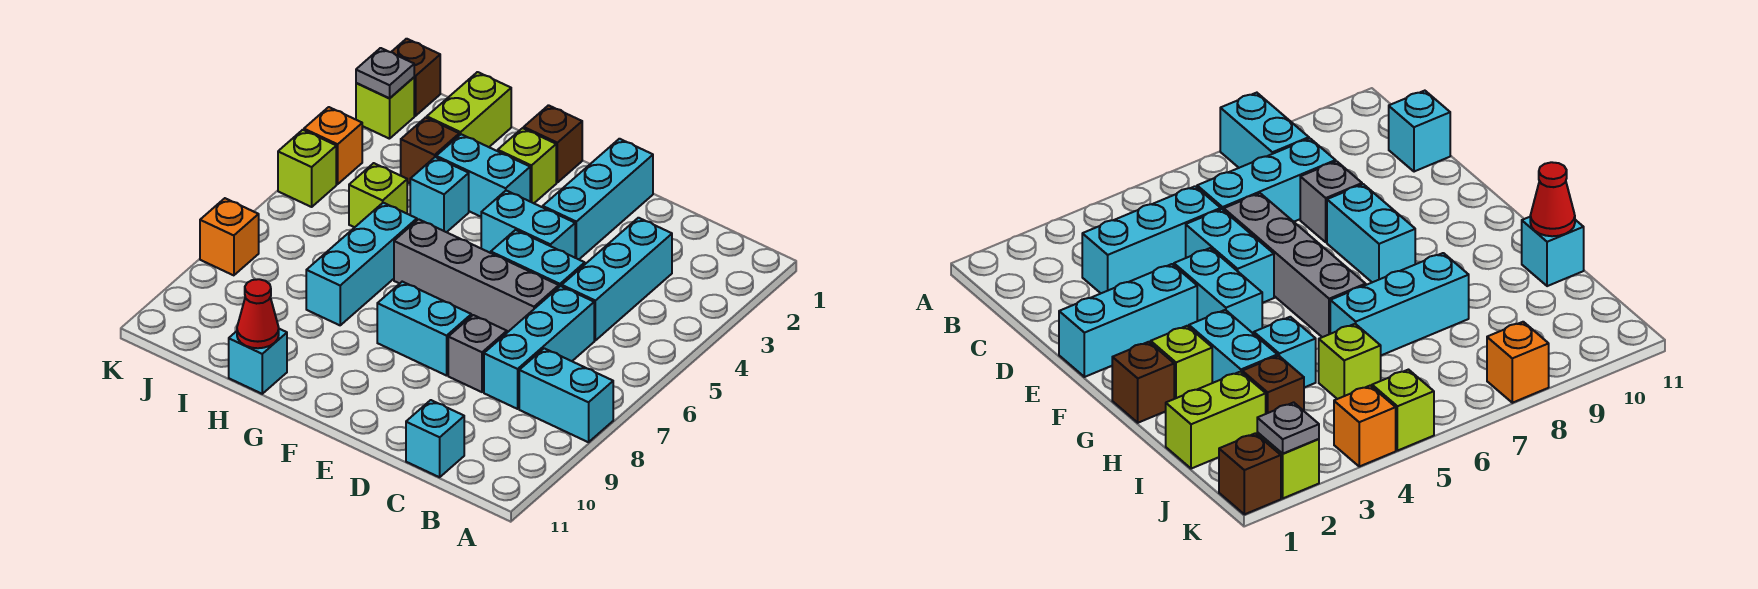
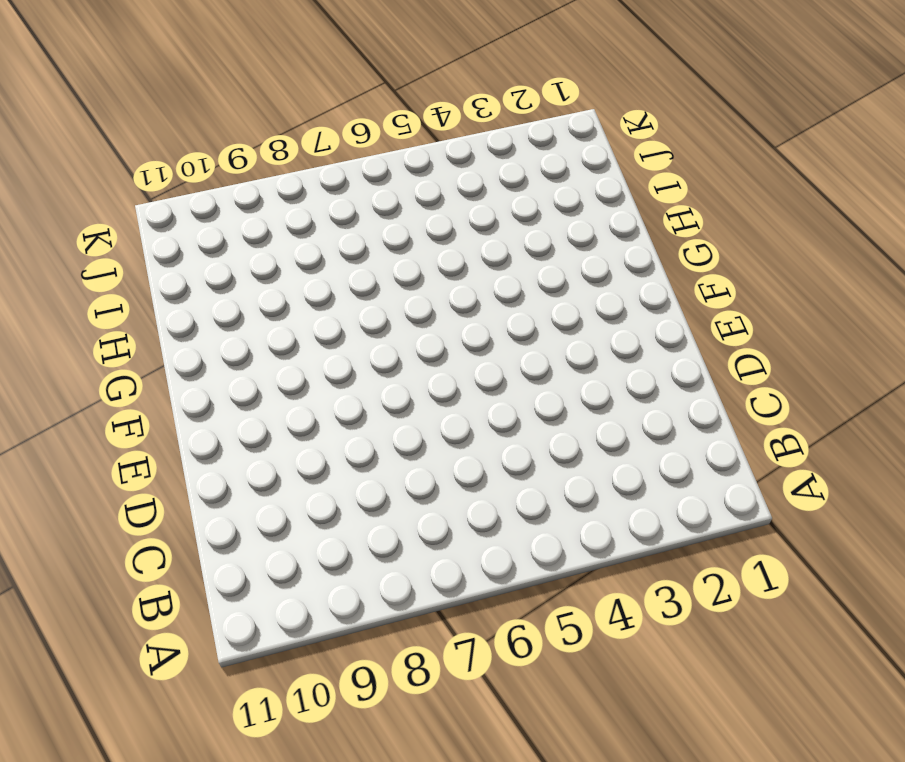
none -> cyan brick A8:B8 level 1
none -> cyan brick C3:C5 level 1
none -> cyan brick C6:C8 level 1

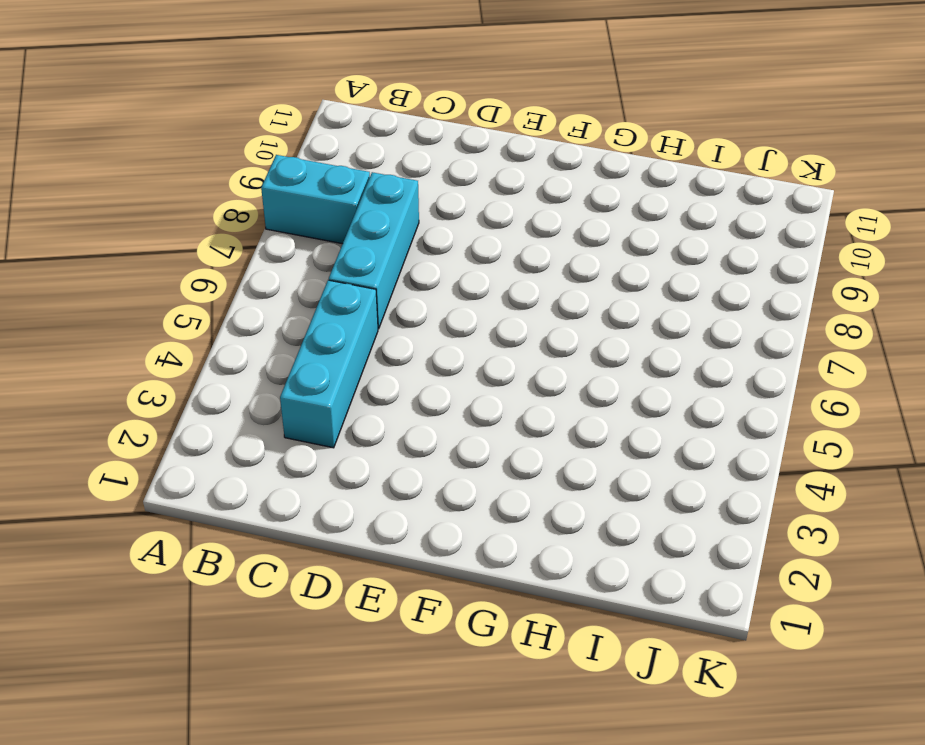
none -> cyan brick C11 level 1
none -> cyan brick D5:E5 level 1
none -> grey brick D6:G6 level 1

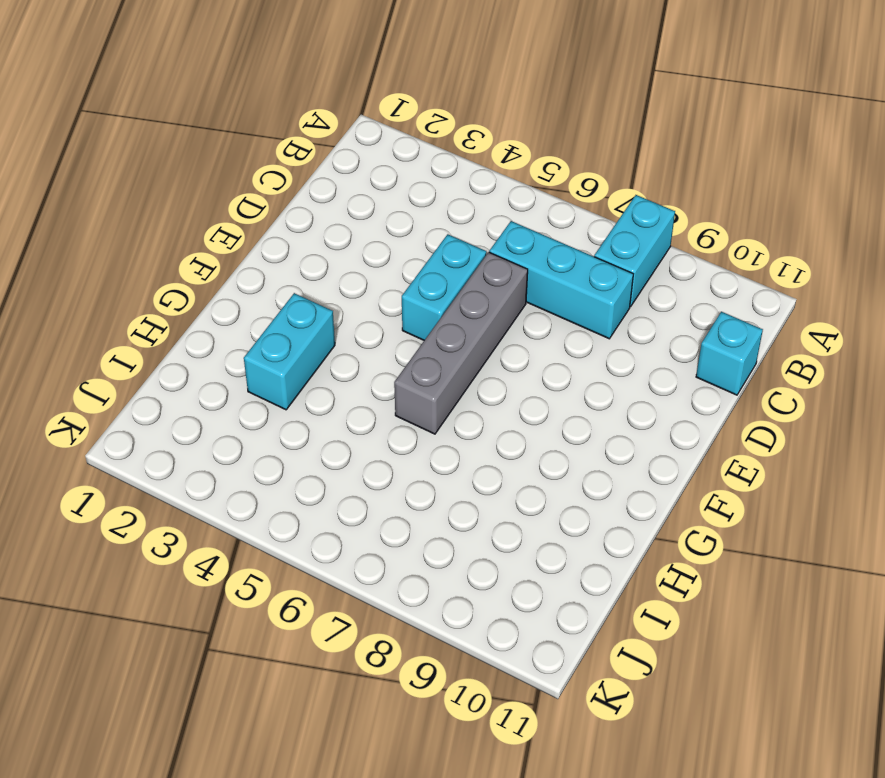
none -> cyan brick C3:C5 level 1
none -> grey brick D8 level 1
none -> cyan brick E1:E3 level 1

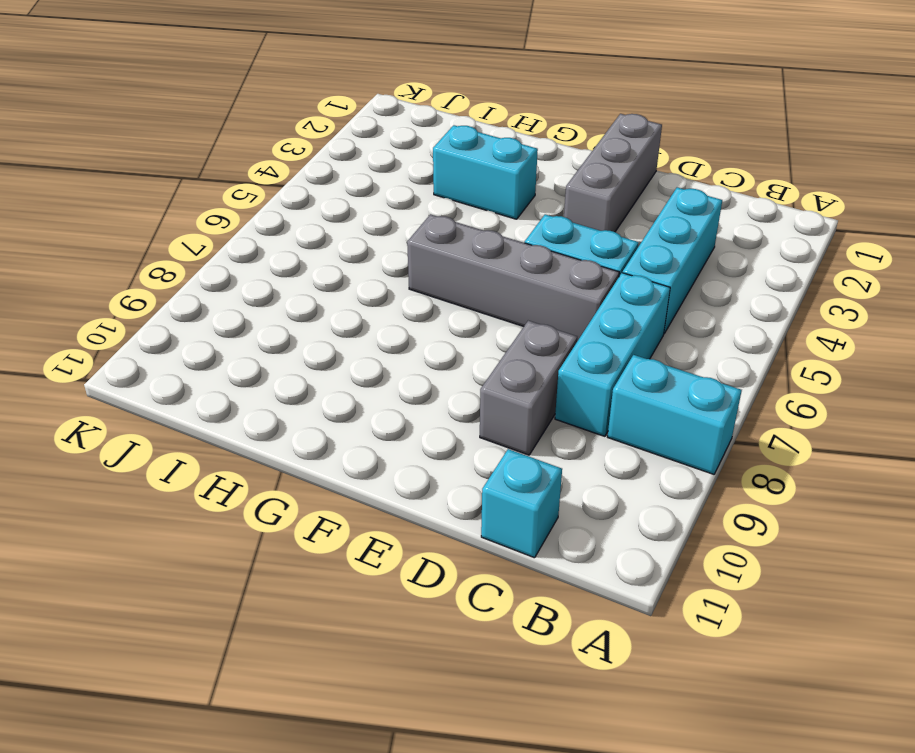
grey brick D8:D9 level 1 -> grey brick D8 level 1
grey brick E1:E3 level 1 -> cyan brick E1:E3 level 1
none -> cyan brick E4:F4 level 1
none -> cyan brick E8:F8 level 1
none -> brown brick G1 level 1

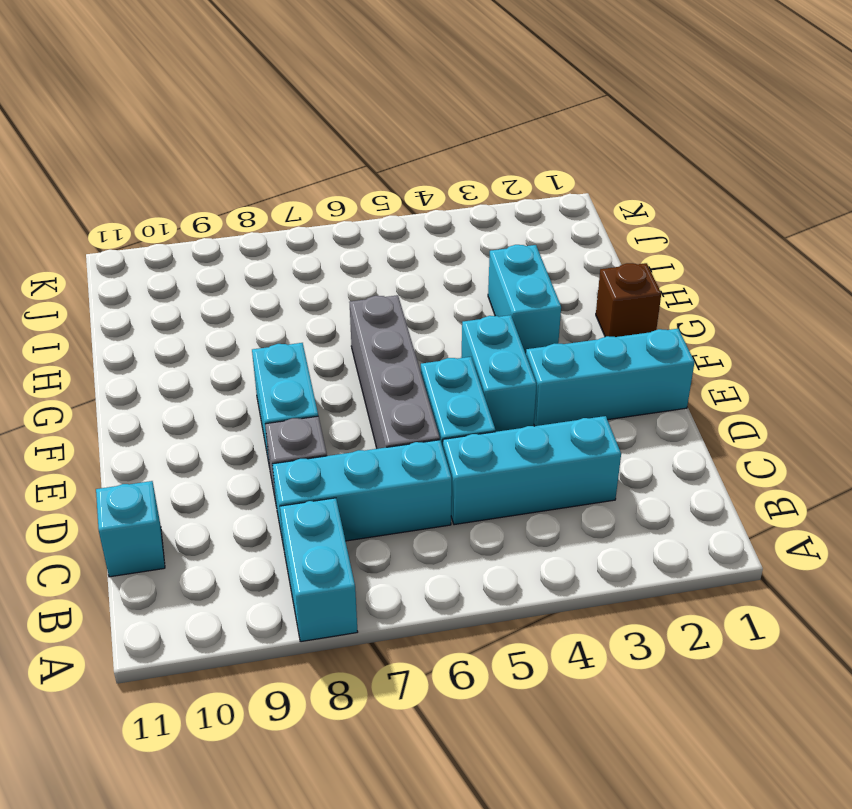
none -> lime brick G2 level 1
none -> cyan brick H4 level 1
none -> cyan brick H6:H8 level 1

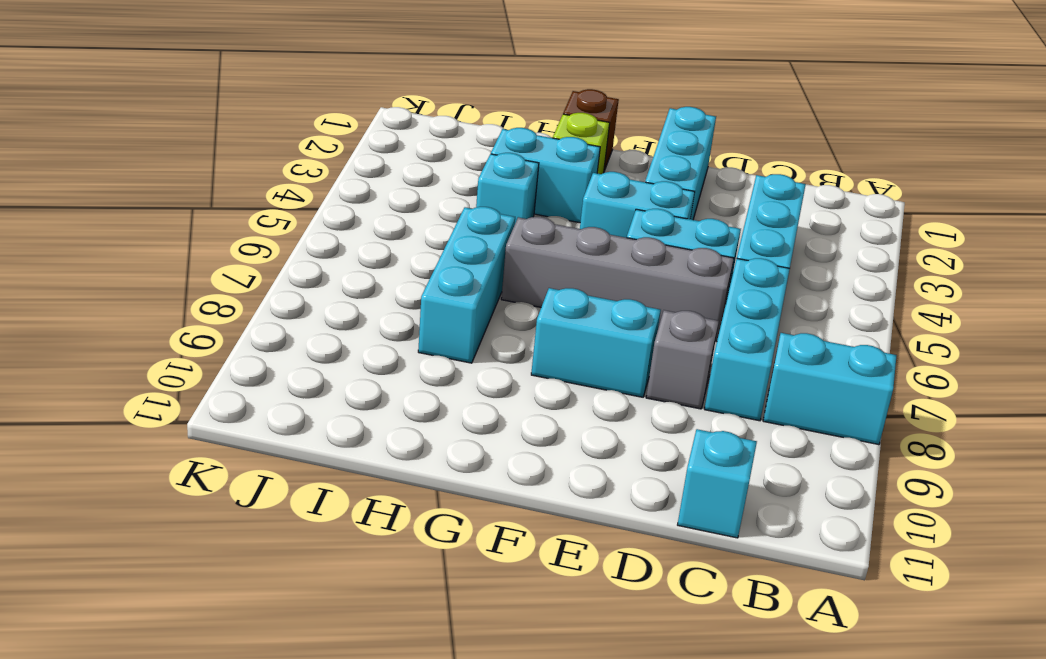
none -> cyan brick H11 level 1
none -> lime brick I1:I2 level 1
none -> brown brick I3 level 1

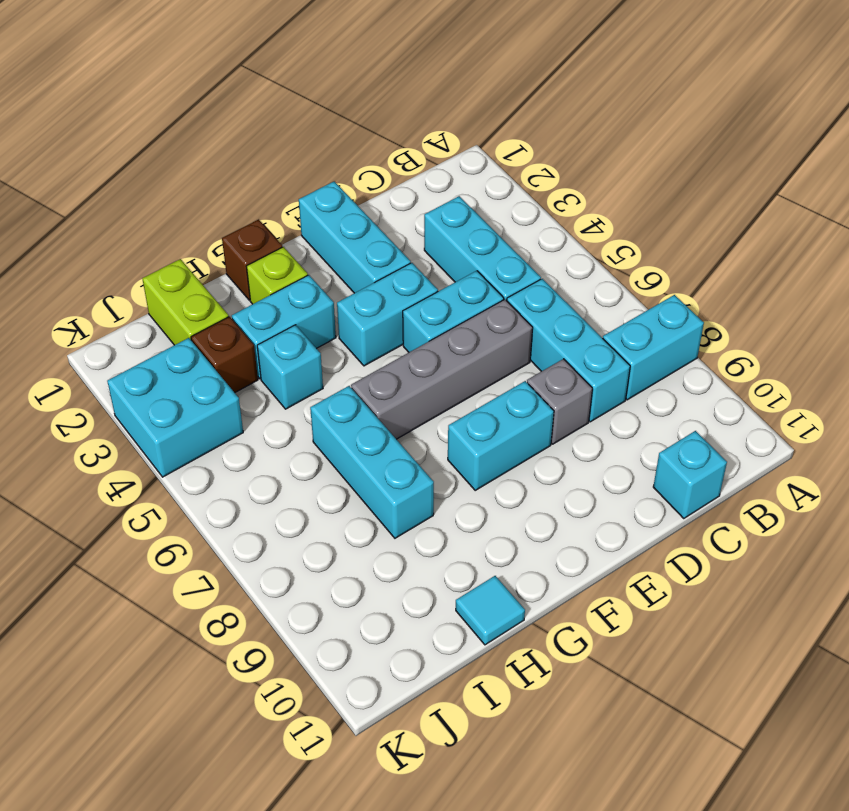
cyan tile H11 level 1 -> cyan brick H11 level 1
cyan brick J3:K4 level 1 -> orange brick K4 level 1
none -> lime brick I5 level 1
none -> brown brick K1 level 1
none -> lime brick K2 level 1

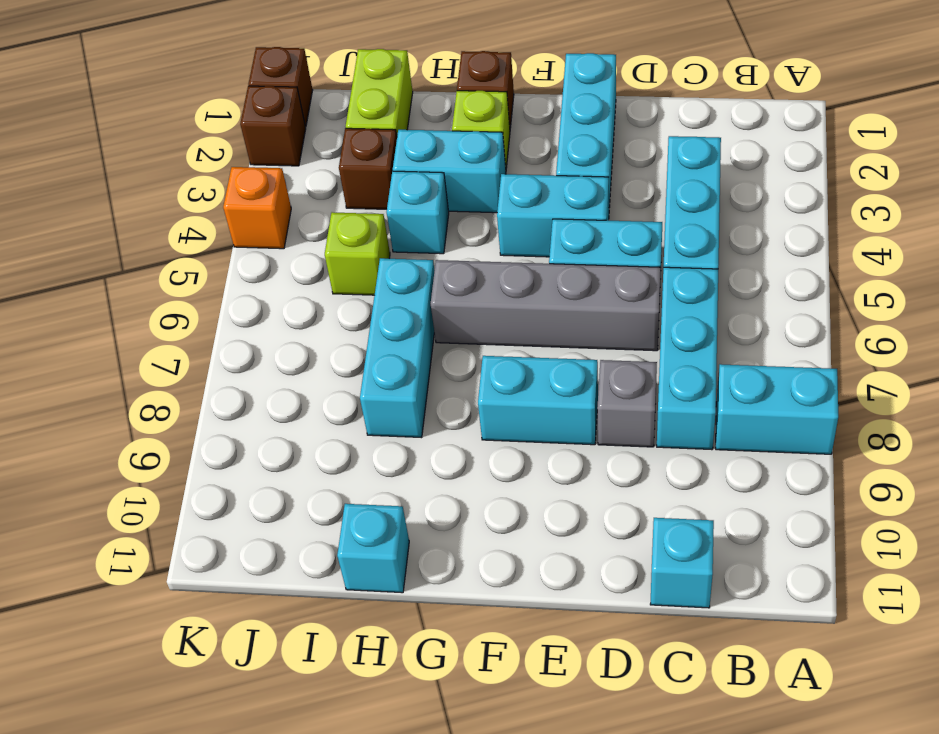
brown brick K2 level 1 -> lime brick K2 level 1
none -> lime brick K5 level 1
none -> orange brick K8 level 1
none -> red cone H11 level 2

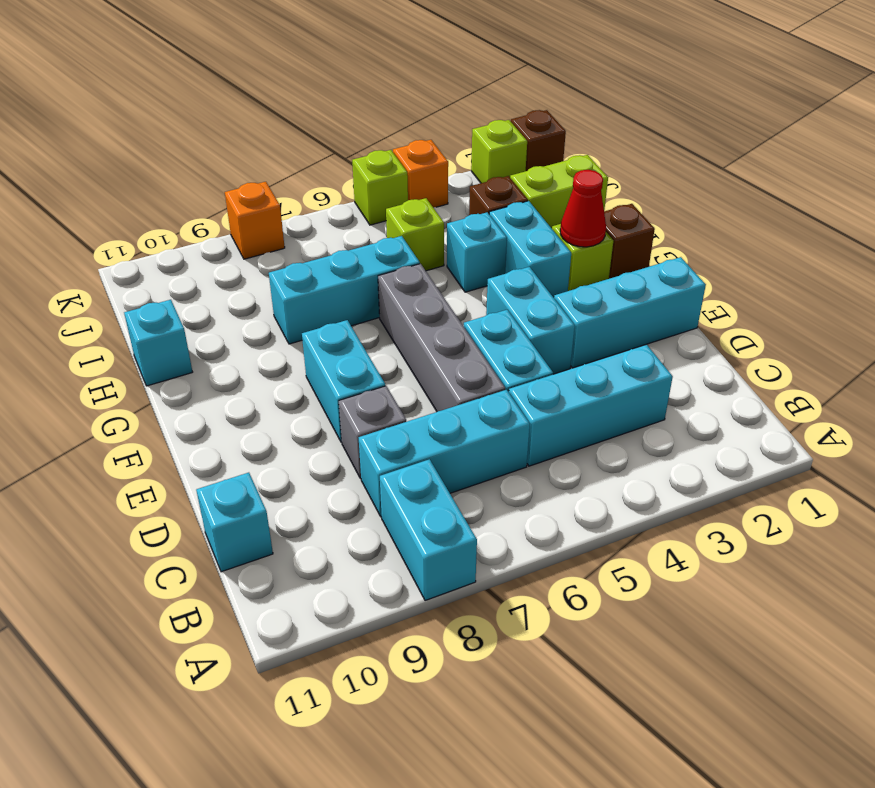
red cone G2 level 2 -> red cone H11 level 2
none -> grey plate K2 level 2

